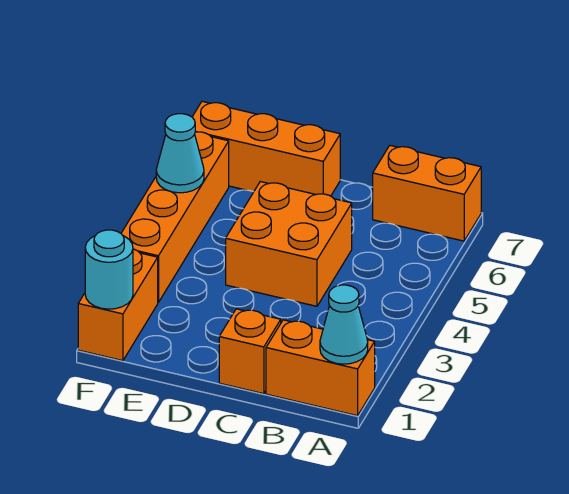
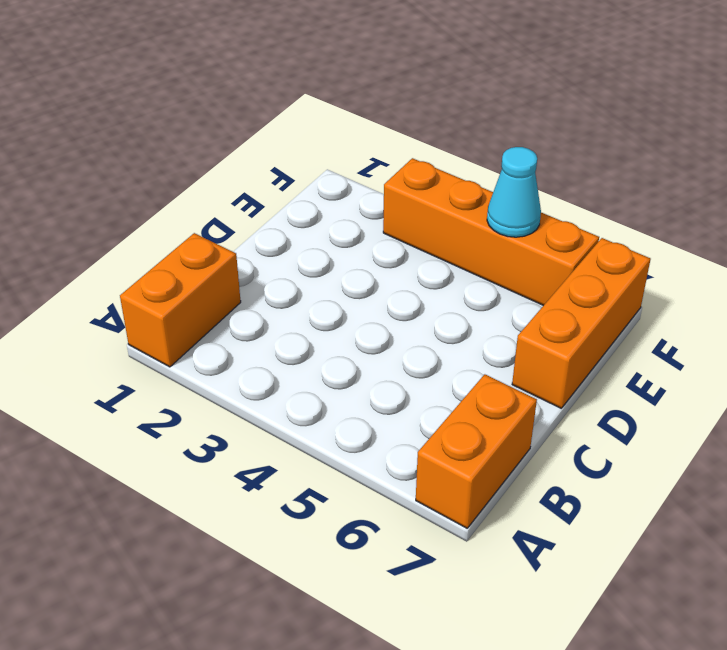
none -> orange brick C1 level 1
none -> orange brick C4:D5 level 1

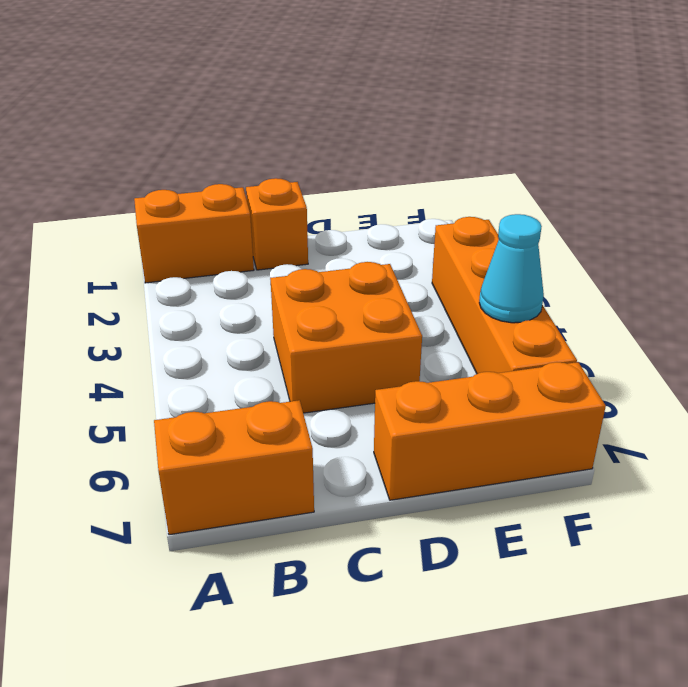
none -> orange brick F1:F2 level 1
none -> cyan cone A1 level 2

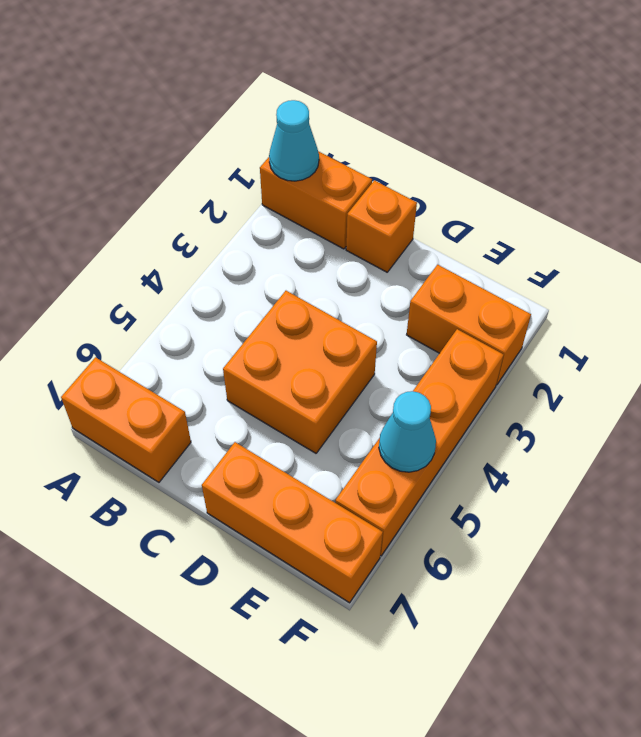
orange brick E2:F2 level 1 -> orange brick F1:F2 level 1
none -> cyan round brick F1 level 2

